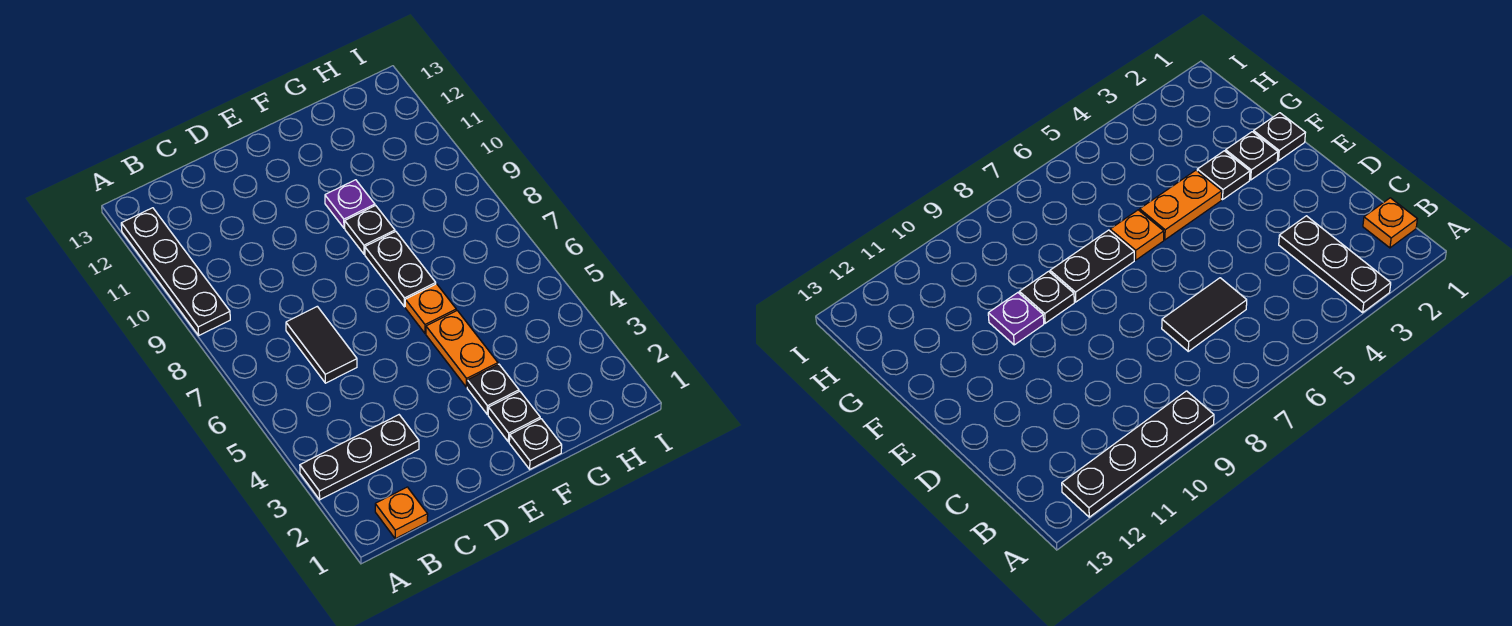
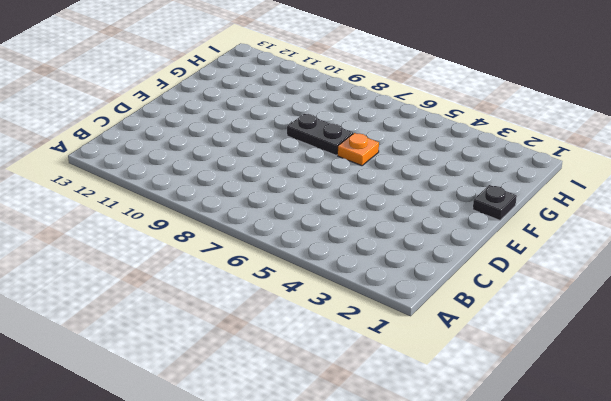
none -> black plate A3:C3 level 1
none -> black plate A9:A12 level 1
none -> orange plate B1 level 1

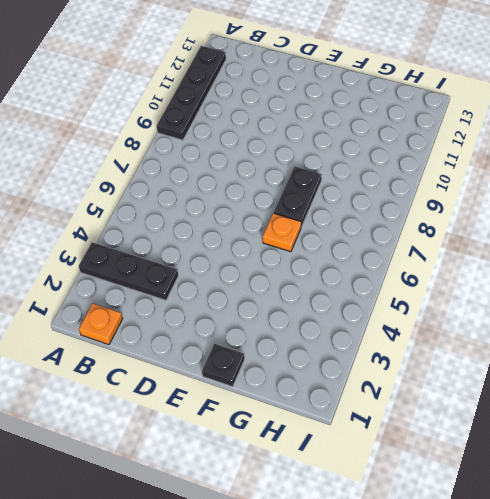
none -> black tile C6:C7 level 1
none -> black plate F2 level 1
none -> black plate F3 level 1

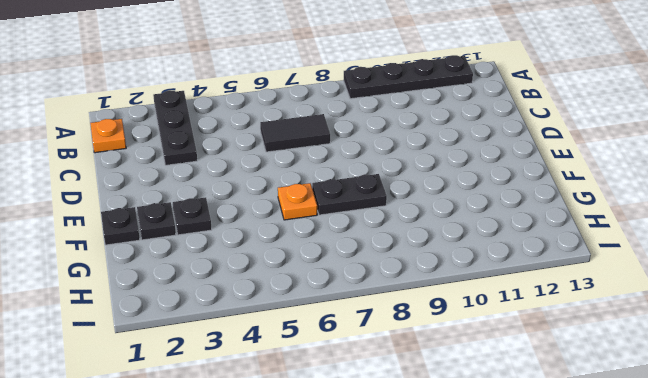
none -> orange plate F4:F5 level 1
none -> black plate F9 level 1
none -> purple plate F10 level 1

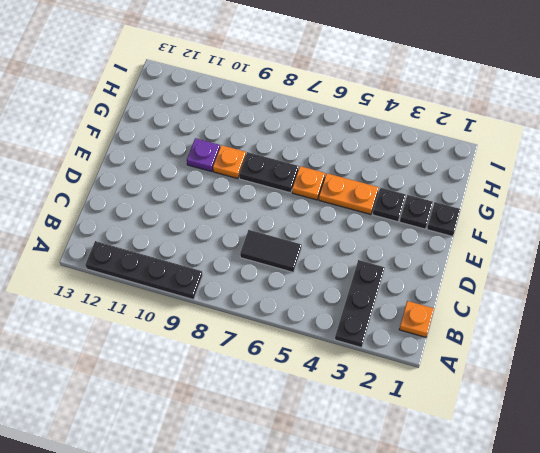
orange plate F9 level 1 -> black plate F9 level 1

